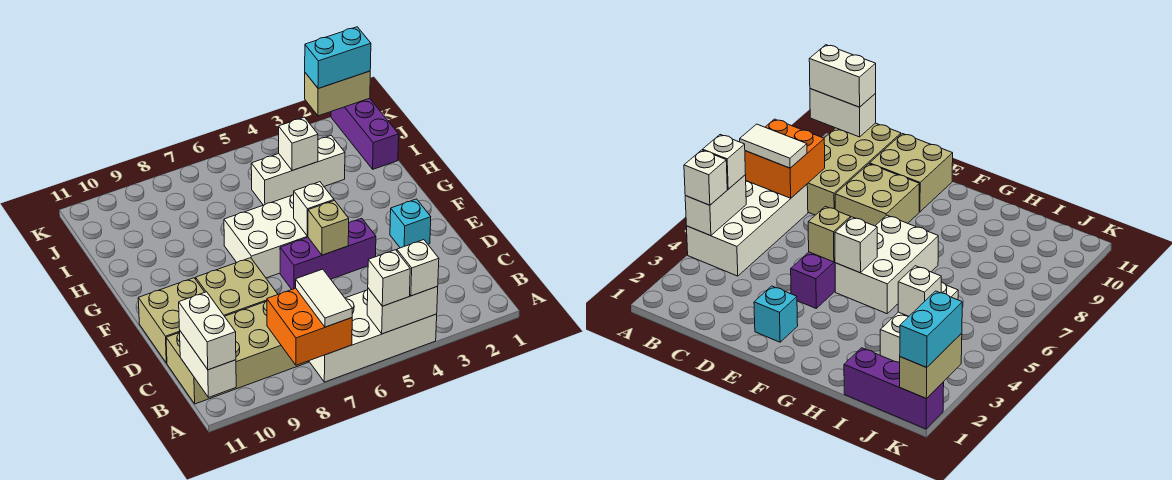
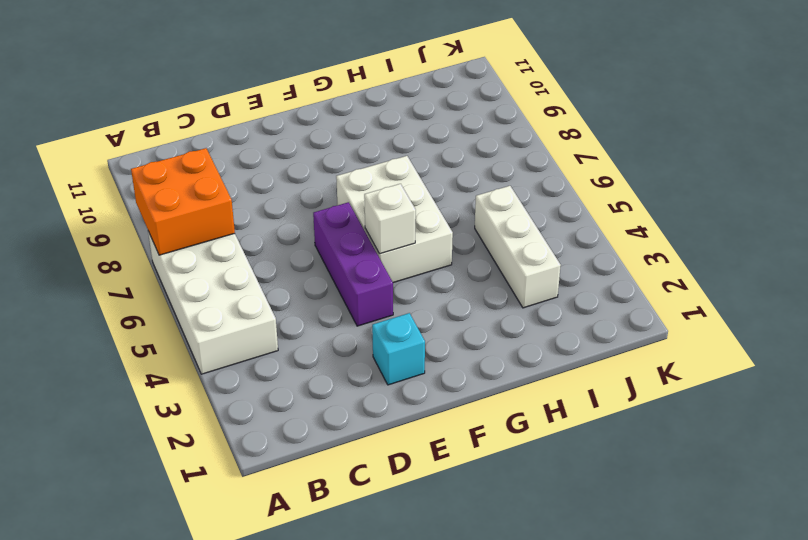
none -> tan brick B8:C11 level 1
none -> tan brick D8:E9 level 1
none -> tan brick D10:E11 level 1

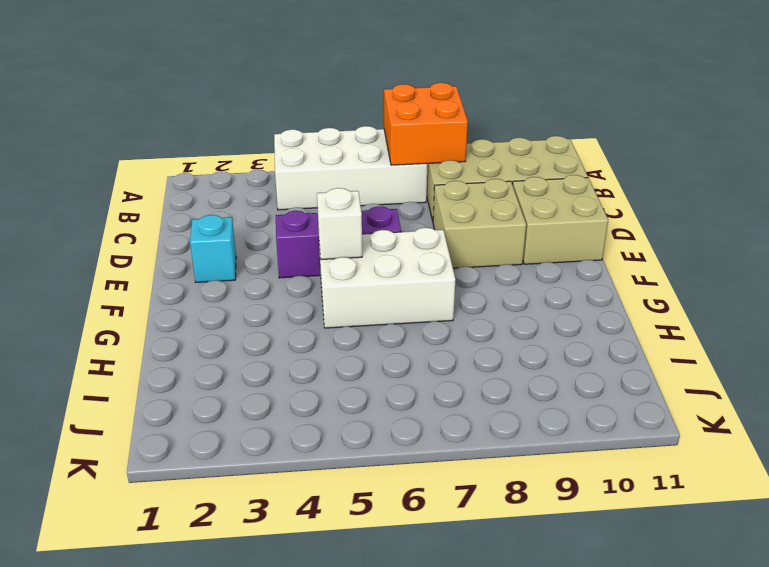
none -> purple brick I1:K1 level 1
none -> white brick I3:I5 level 1
none -> white brick A4:A5 level 2

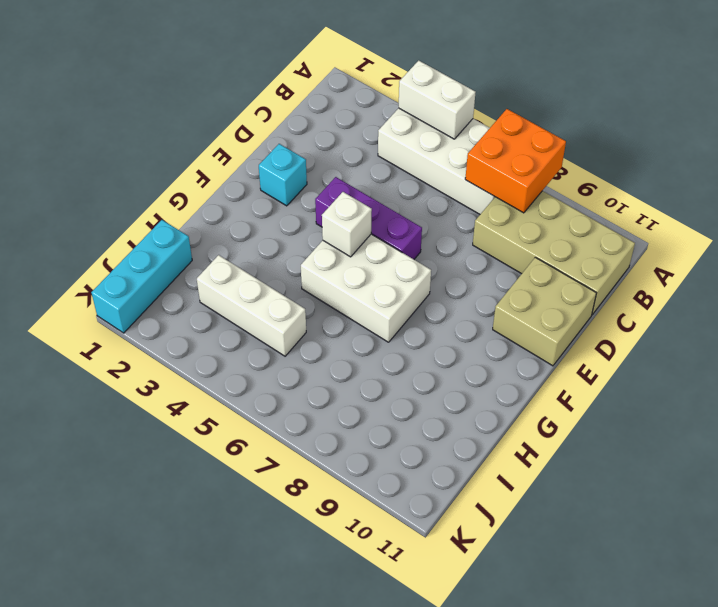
cyan brick I1:K1 level 1 -> purple brick I1:K1 level 1
none -> tan brick D8:E9 level 1
none -> white brick A11:B11 level 2
none -> tan brick E5 level 2

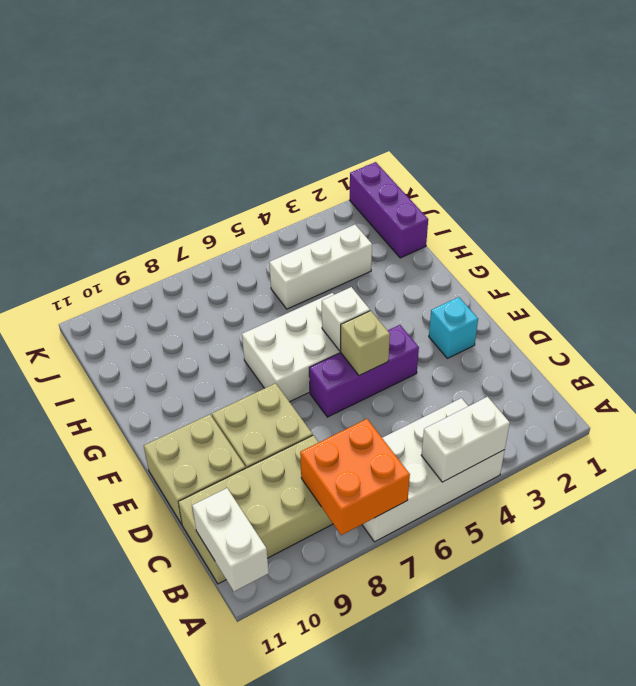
none -> white brick I4 level 2
none -> tan brick K1:K2 level 2
none -> white brick A4 level 3

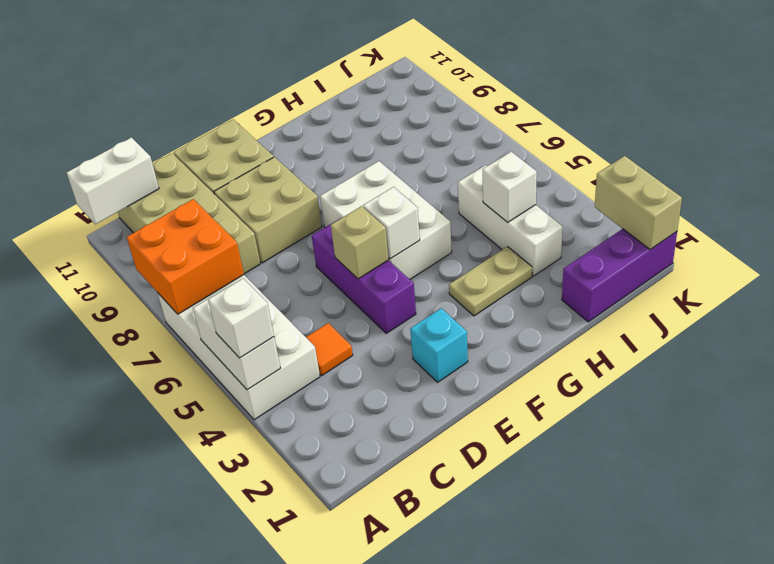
orange tile C4 level 1 -> none
tan plate G3:H3 level 1 -> none
none -> white brick A5 level 3
none -> white tile A7:B7 level 3
none -> white brick A11:B11 level 3

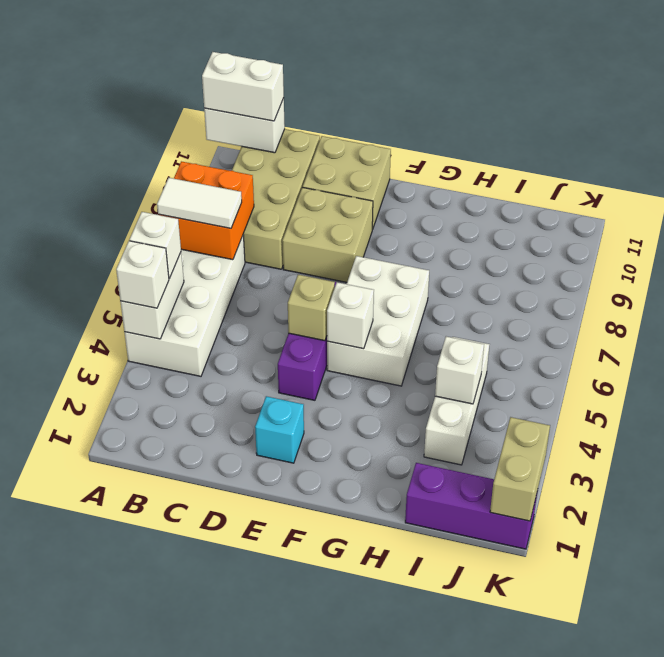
none -> cyan brick K1:K2 level 3

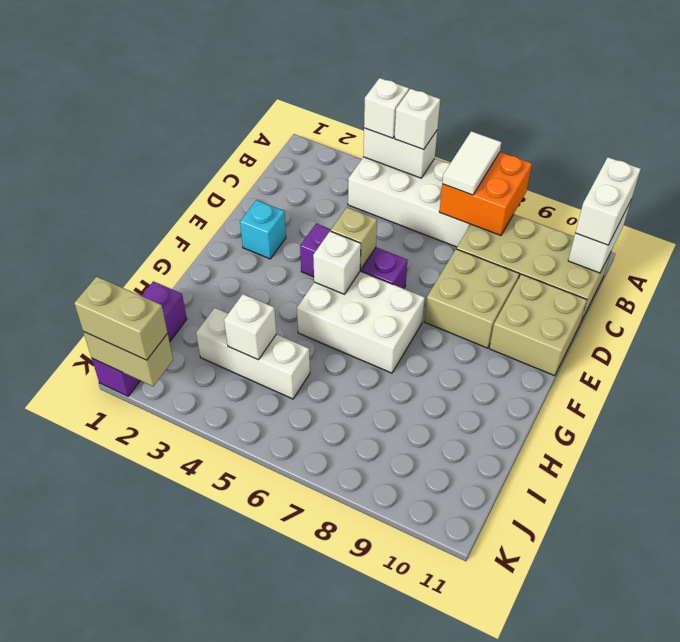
tan brick K1:K2 level 3 -> cyan brick K1:K2 level 3

